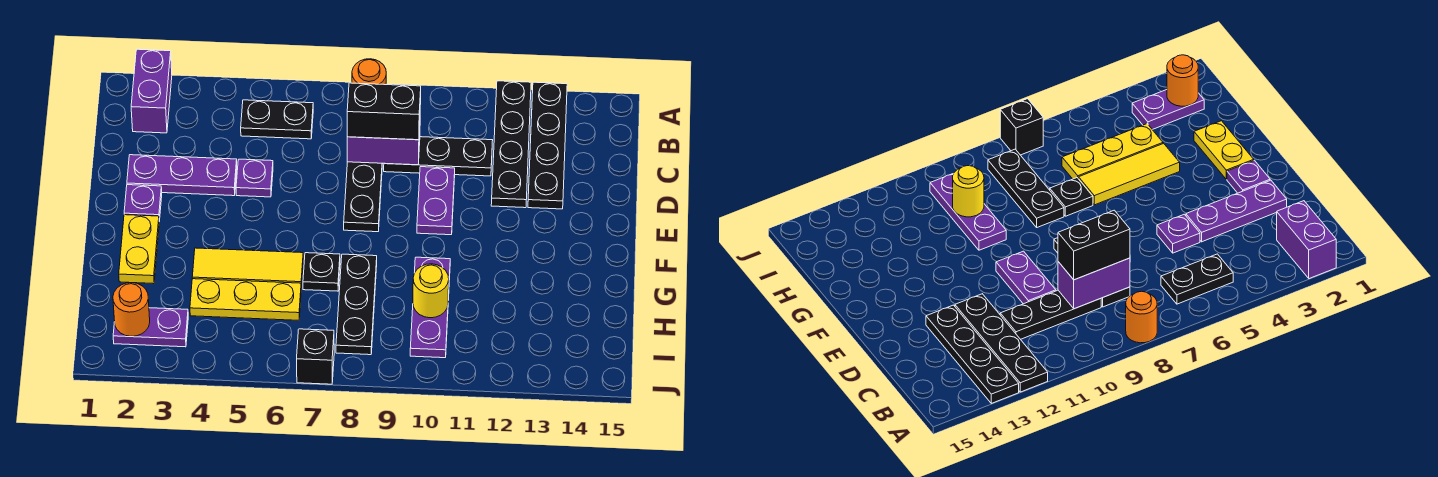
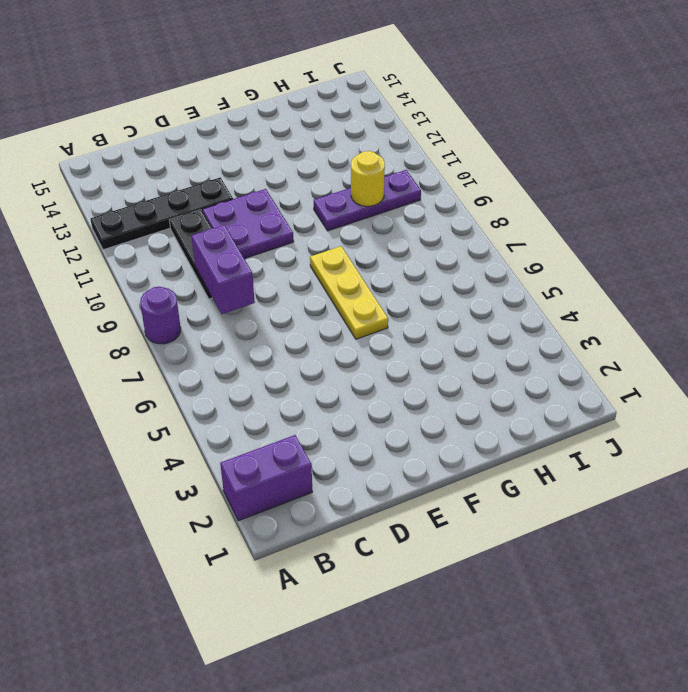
purple round brick A8 level 1 -> orange round brick A8 level 1
purple plate D10:E11 level 1 -> purple plate D10:E10 level 1
yellow plate F6:F8 level 1 -> yellow plate H4:H6 level 1
none -> black plate A13:D13 level 1
none -> black plate B5:B6 level 1
none -> black plate C8:E8 level 1

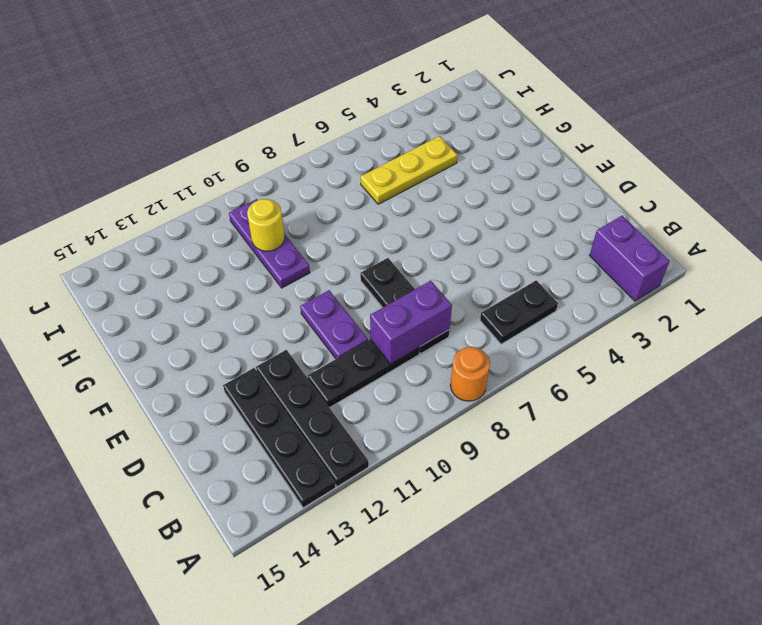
none -> purple plate D2:D4 level 1
none -> purple plate D5 level 1
none -> purple plate E2 level 1

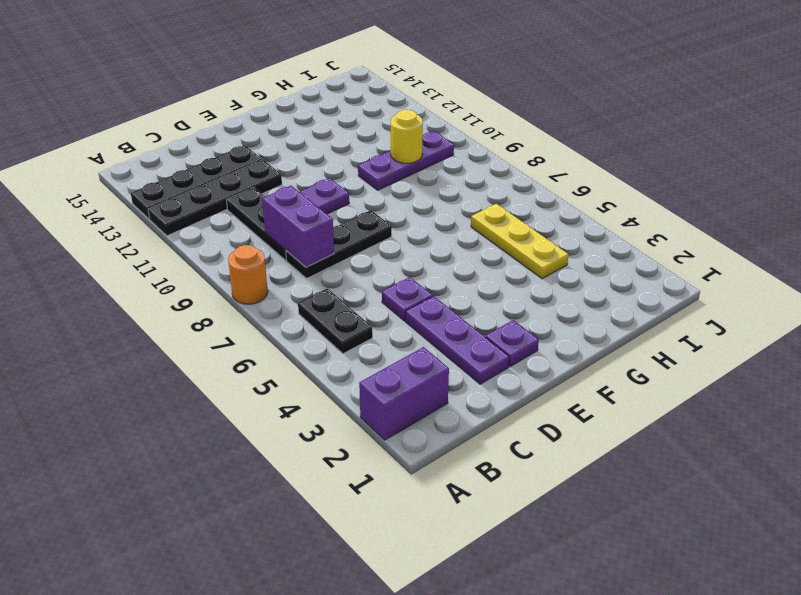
none -> yellow plate F2:G2 level 1
none -> yellow tile G4:G6 level 1
none -> black plate G7 level 1

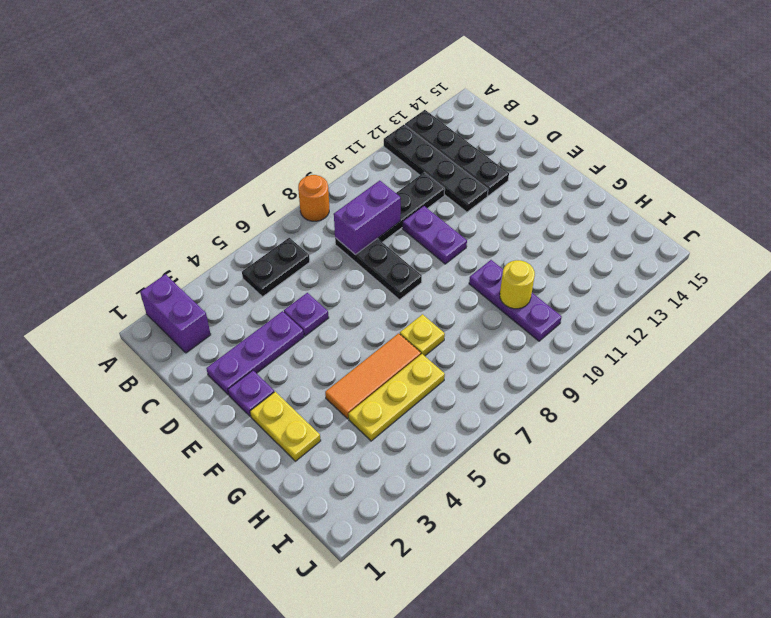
orange tile G4:G6 level 1 -> yellow tile G4:G6 level 1
yellow plate G7 level 1 -> black plate G7 level 1
none -> black plate G8:I8 level 1
none -> purple plate I2:I3 level 1
none -> black brick J7 level 1

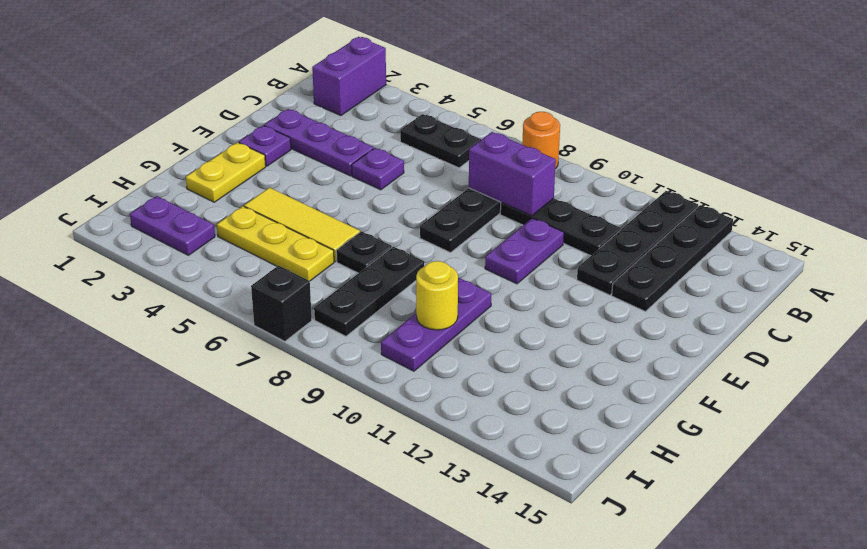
none -> orange round brick I2 level 2
none -> black brick C8:C9 level 3

